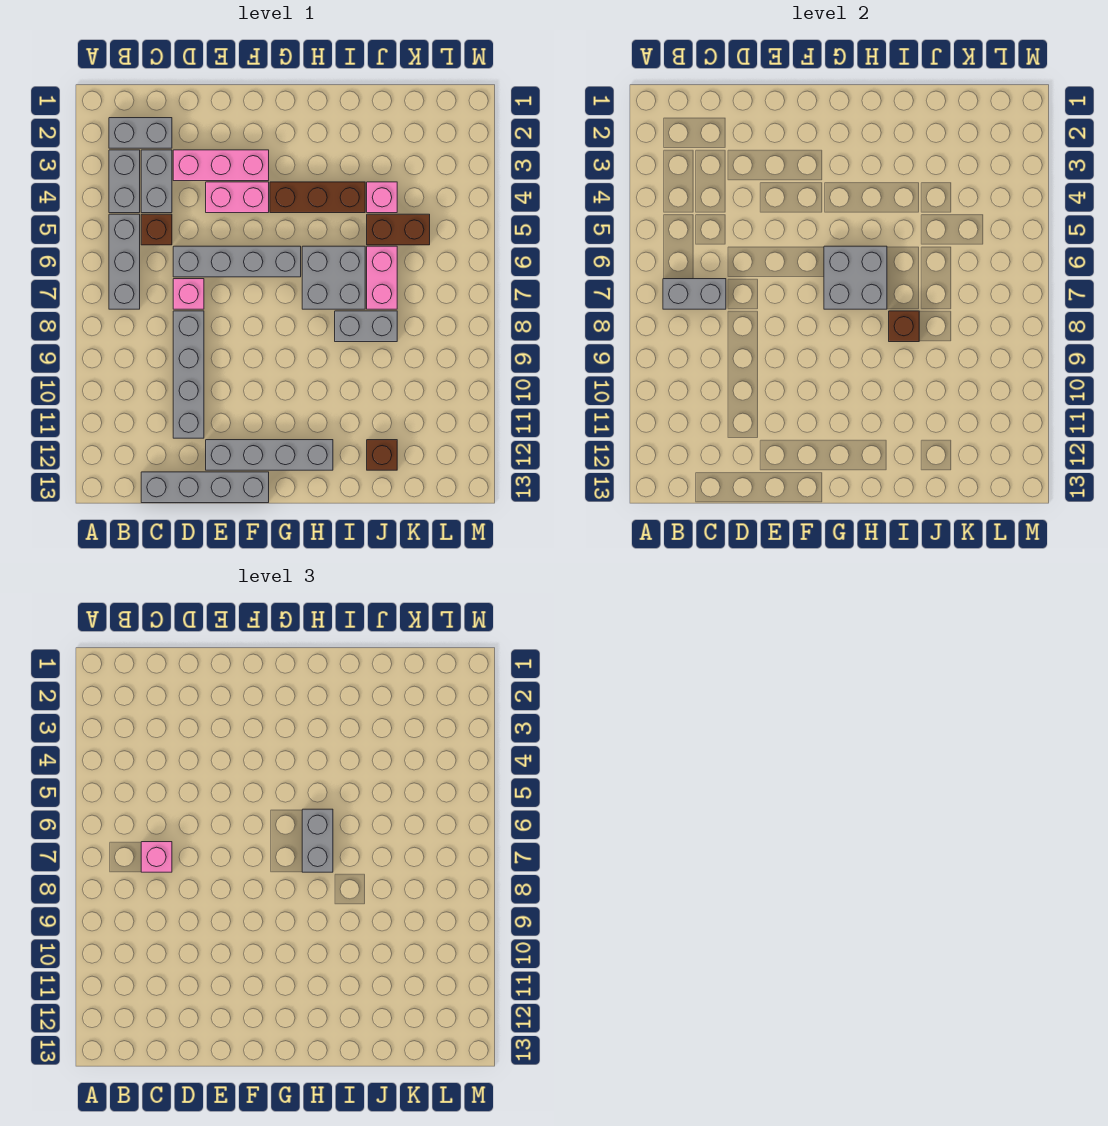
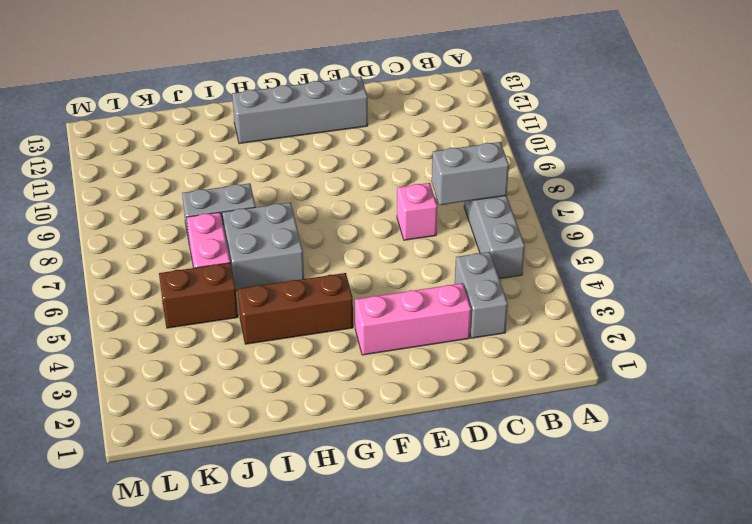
none -> grey brick B2:C2 level 1
none -> grey brick B3:B4 level 1
none -> brown brick C5 level 1

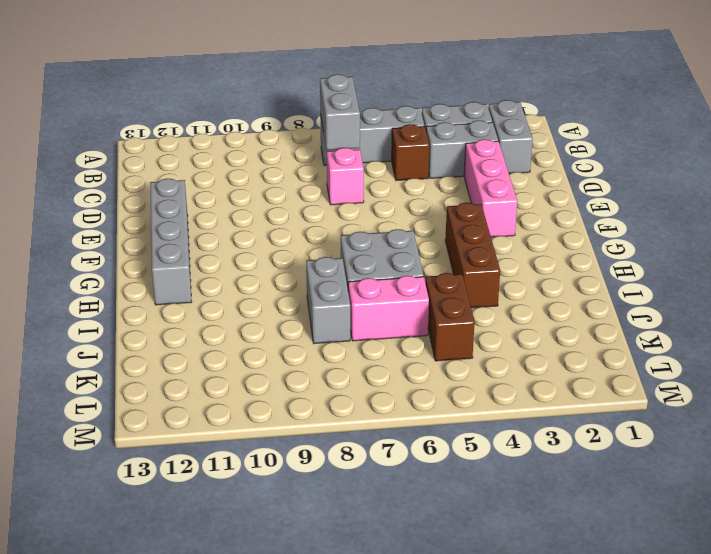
none -> grey brick C13:F13 level 1
none -> grey brick D6:G6 level 1
none -> grey brick D8:D11 level 1

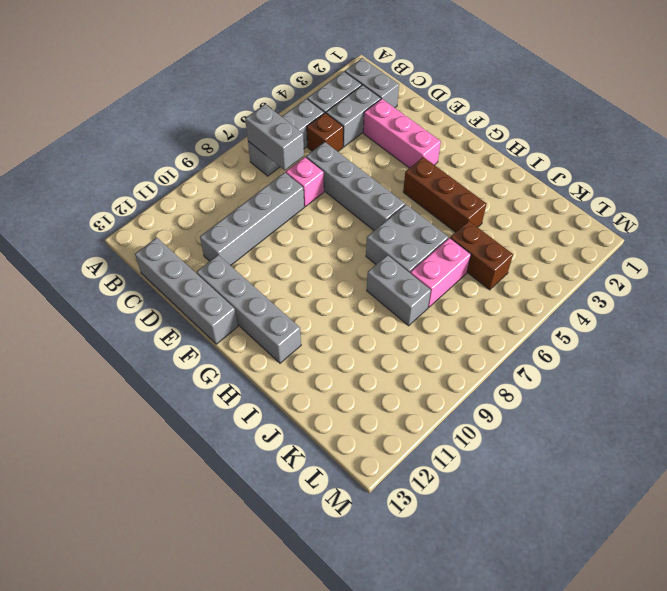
none -> pink brick E4:F4 level 1
none -> pink brick J4 level 1
none -> brown brick J12 level 1

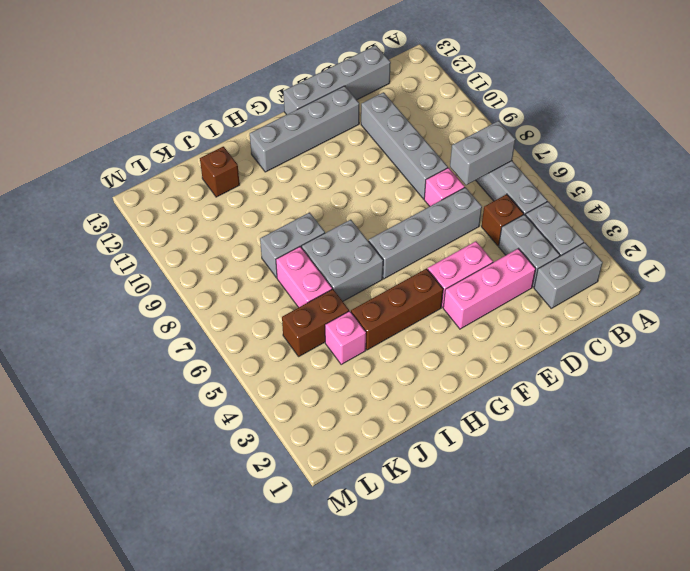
none -> grey brick G6:H7 level 2
none -> brown brick I8 level 2
none -> pink brick C7 level 3

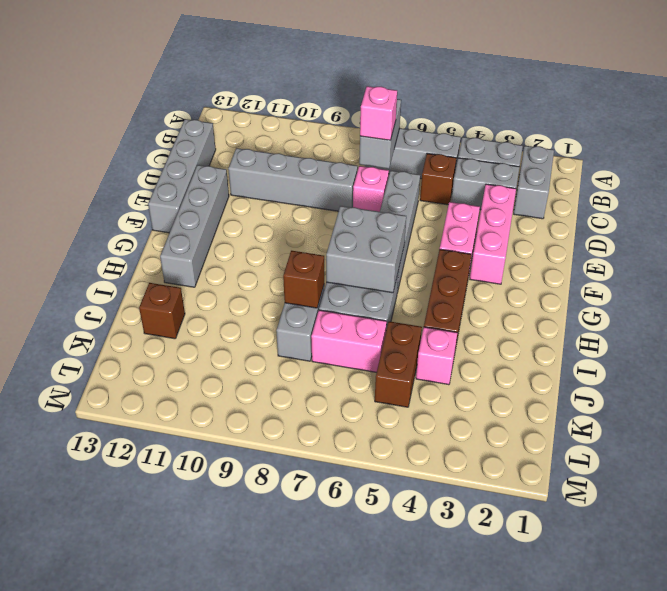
none -> grey brick H6:H7 level 3

